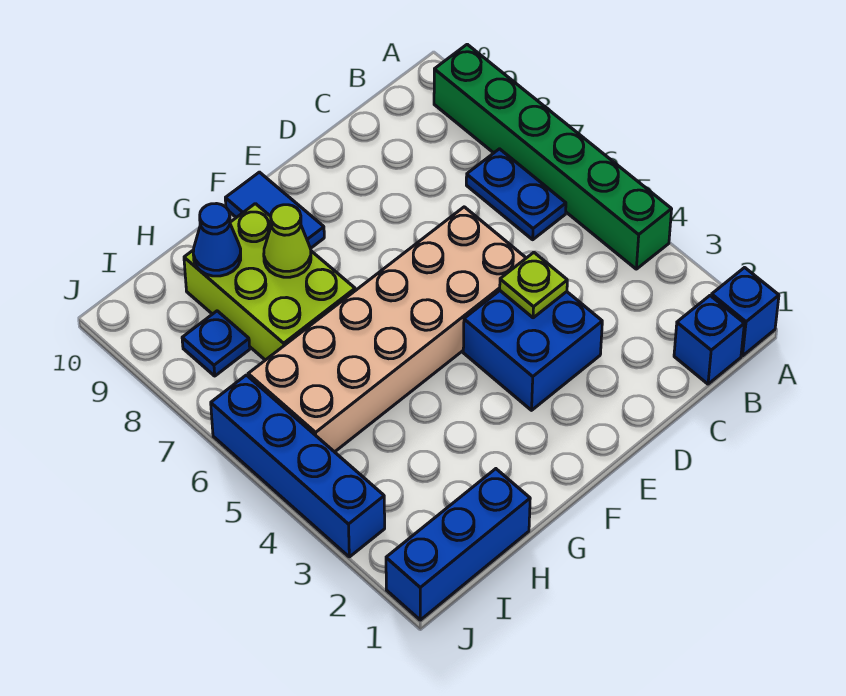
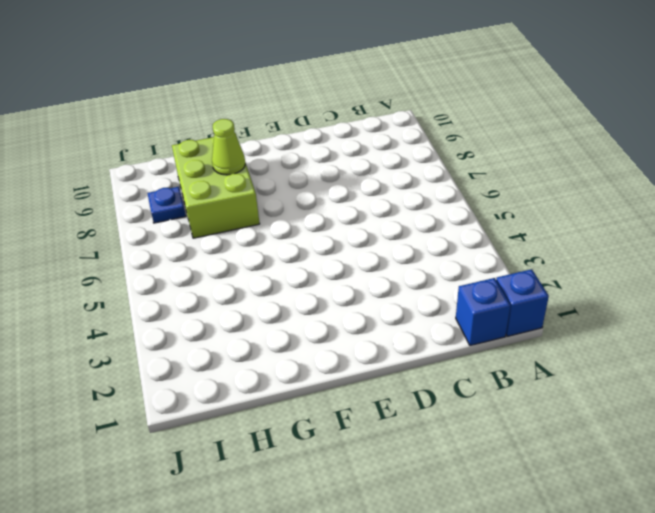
none -> green brick A4:A9 level 1
none -> blue plate B6:B7 level 1
none -> blue brick D3:E4 level 1

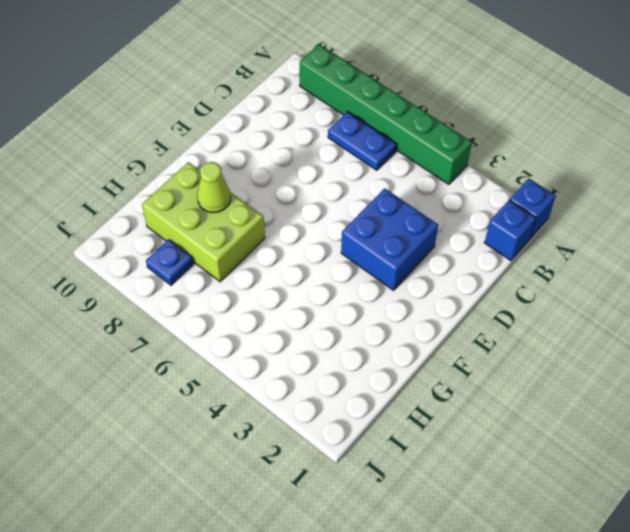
none -> tan brick D5:I6 level 1
none -> blue tile F9:F10 level 1
none -> blue brick H1:J1 level 1

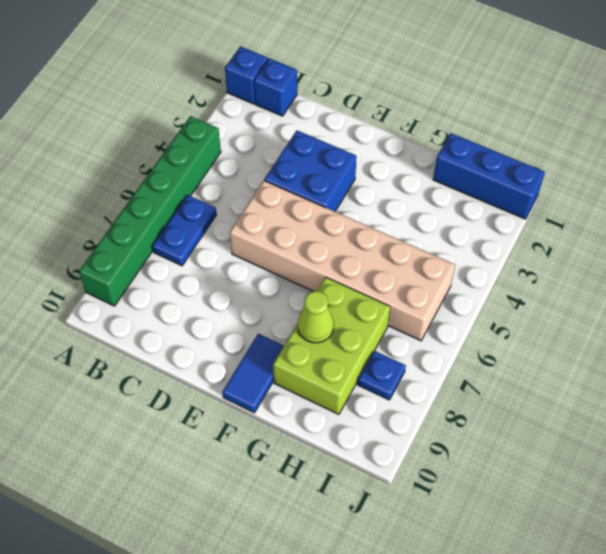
none -> blue brick J3:J6 level 1
none -> lime plate D4 level 2
none -> blue cone H9 level 2

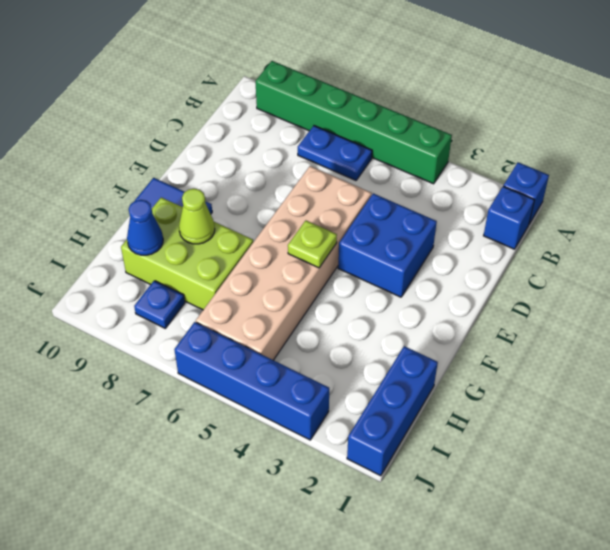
lime plate F5 level 2 -> lime plate D4 level 2

